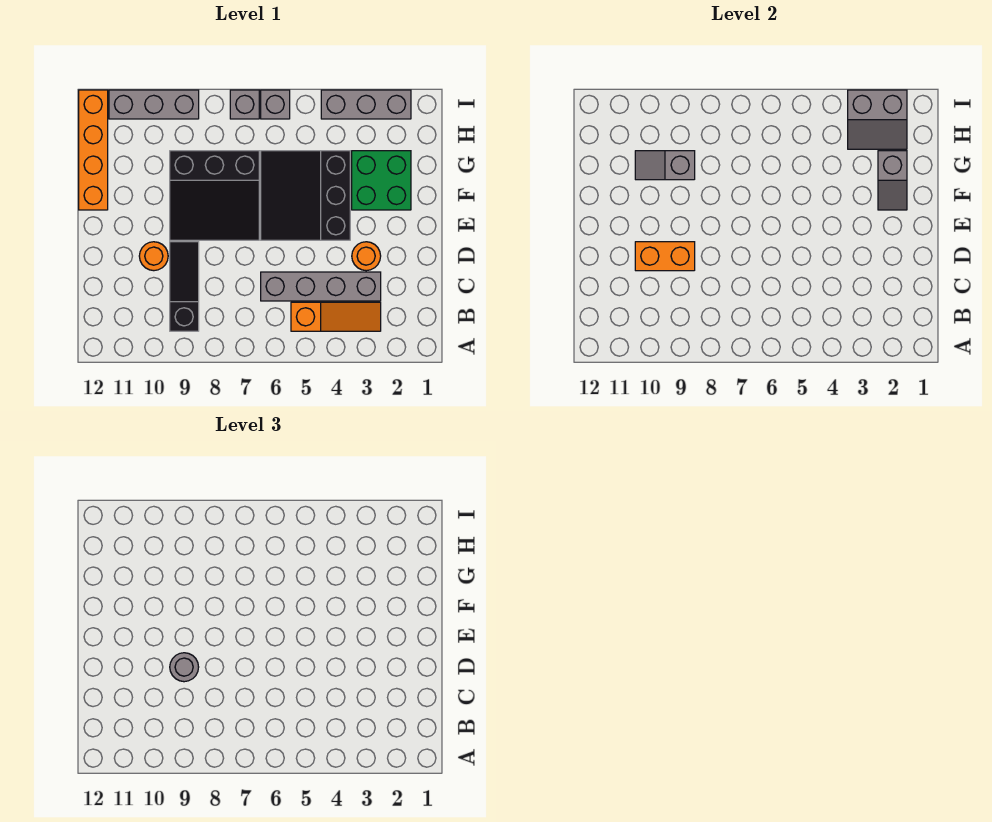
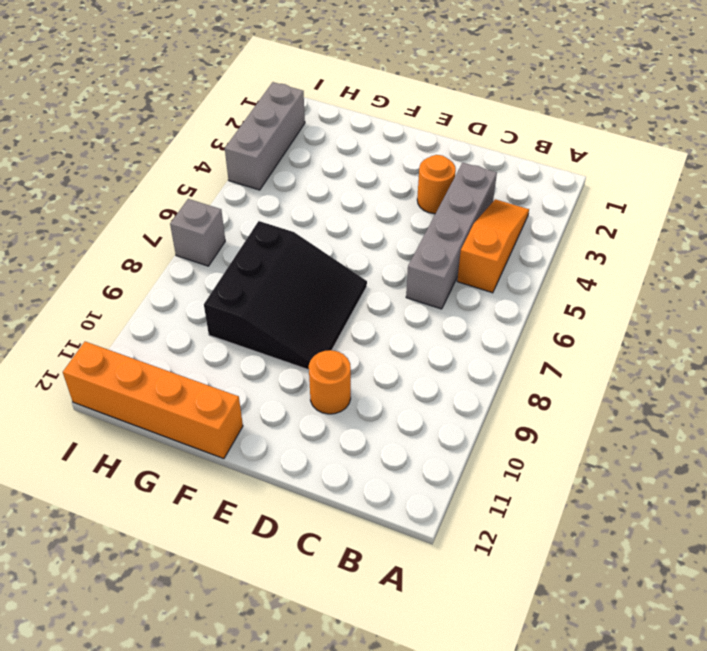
none -> black slope B9:D9 level 1 top B
none -> black slope E4:G6 level 1 top 4
none -> green brick F2:G3 level 1

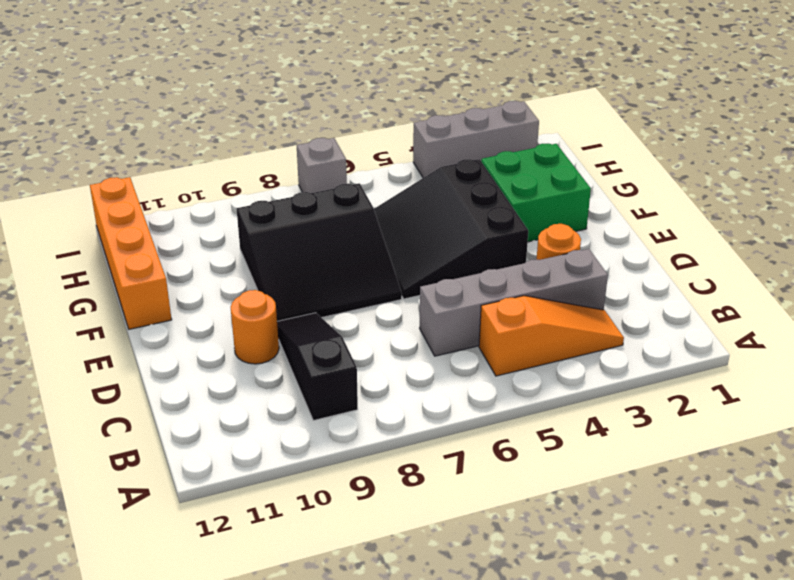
none -> grey brick I6 level 1
none -> grey brick I9:I11 level 1
none -> orange brick D9:D10 level 2

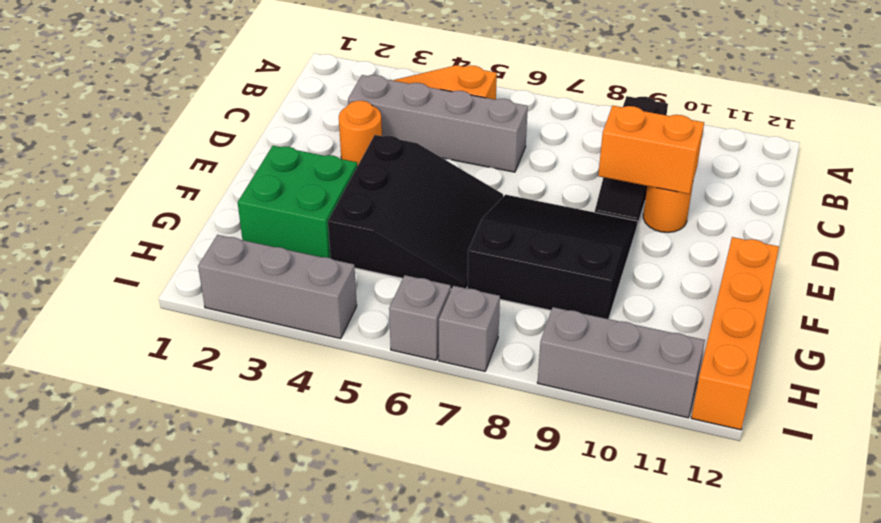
none -> grey slope F2:G2 level 2 top G
none -> grey slope G9:G10 level 2 top 9
none -> grey slope H2:I3 level 2 top I

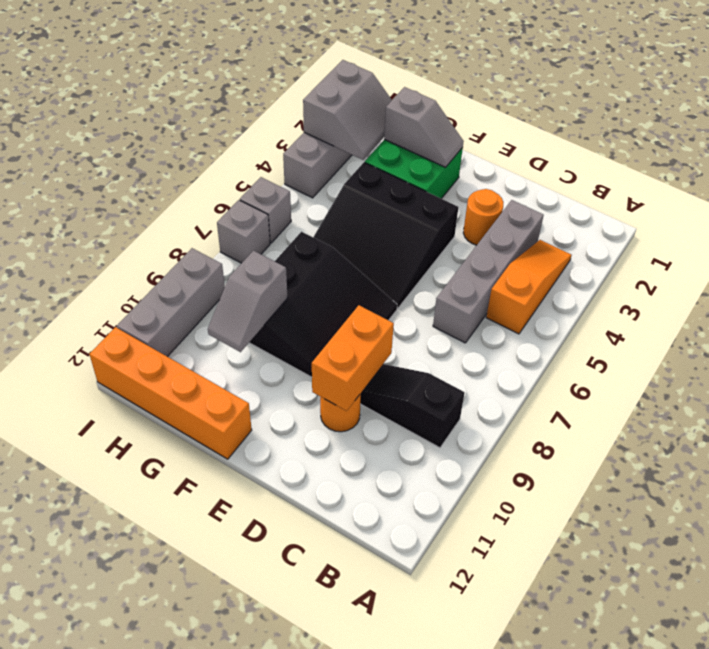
none -> grey round brick D9 level 3

